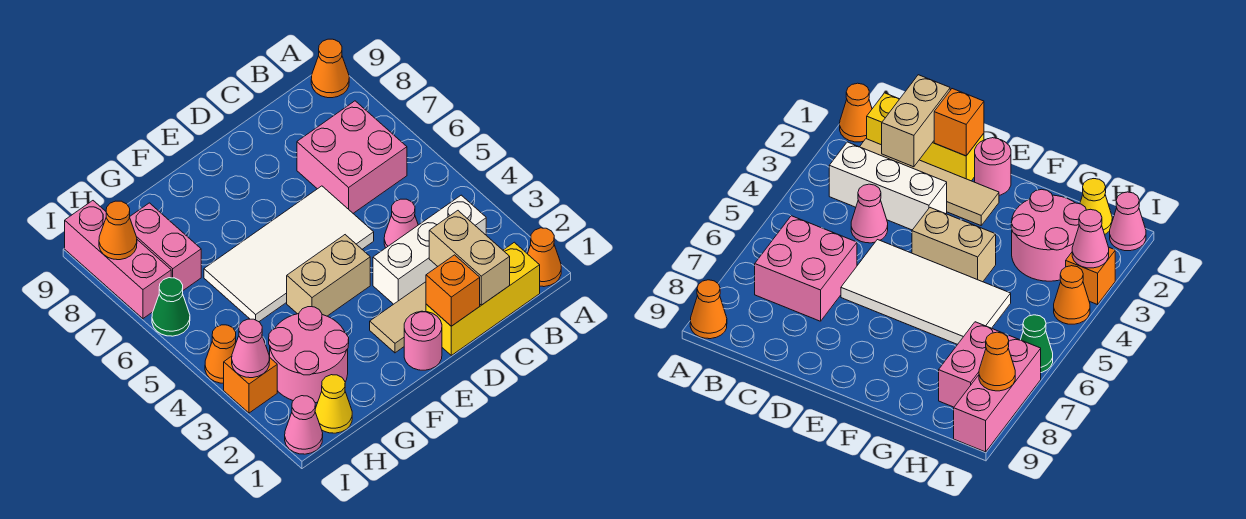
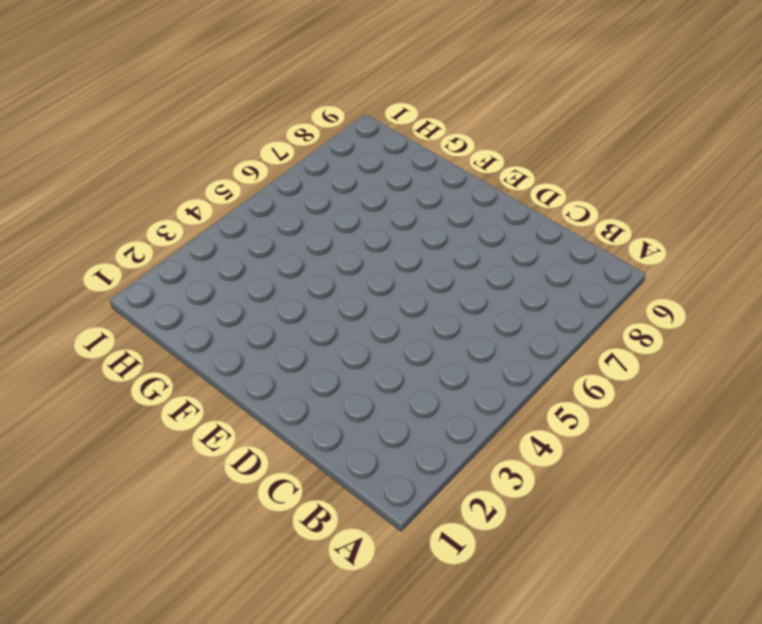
none -> orange cone A1 level 1
none -> orange cone A9 level 1
none -> yellow brick B1:D1 level 1

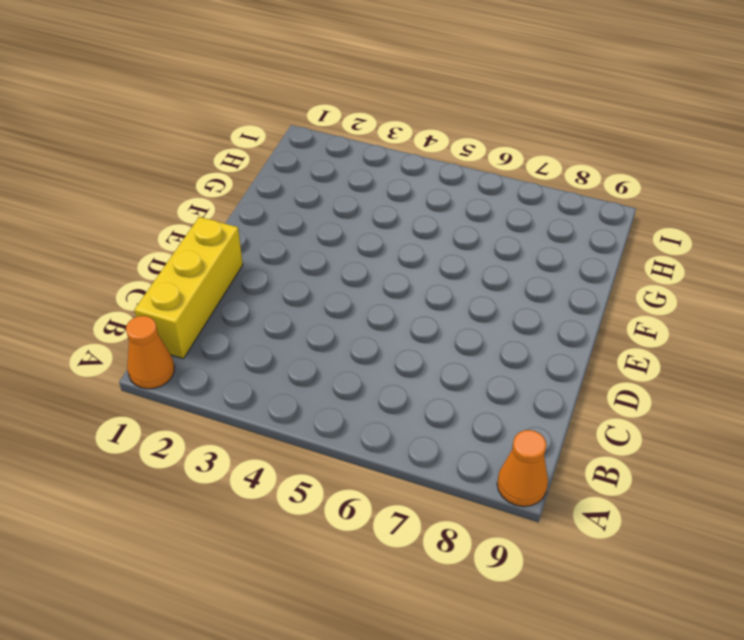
none -> tan tile B2:E2 level 1
none -> white brick B3:D3 level 1
none -> pink brick B6:C7 level 1

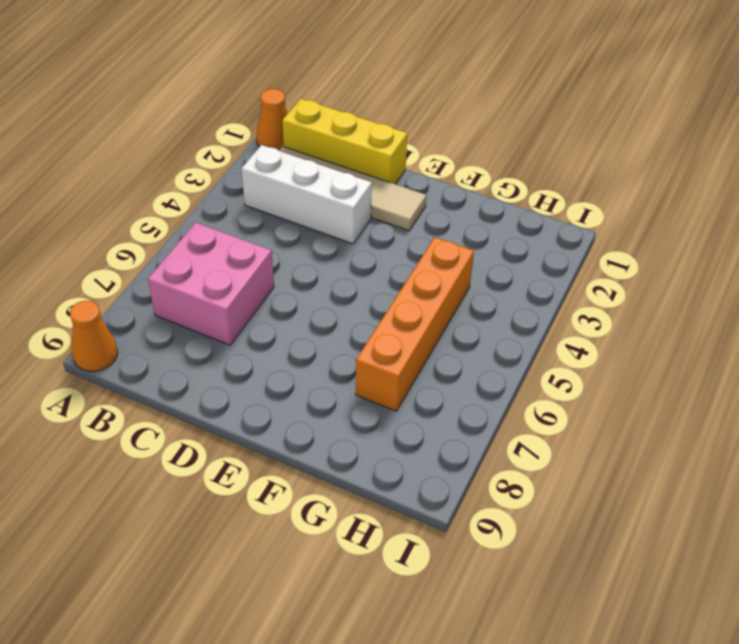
orange brick G4:G7 level 1 -> white tile D5:G6 level 1
none -> pink cone C4 level 1
none -> pink round brick E1 level 1
none -> tan brick E4:F4 level 1

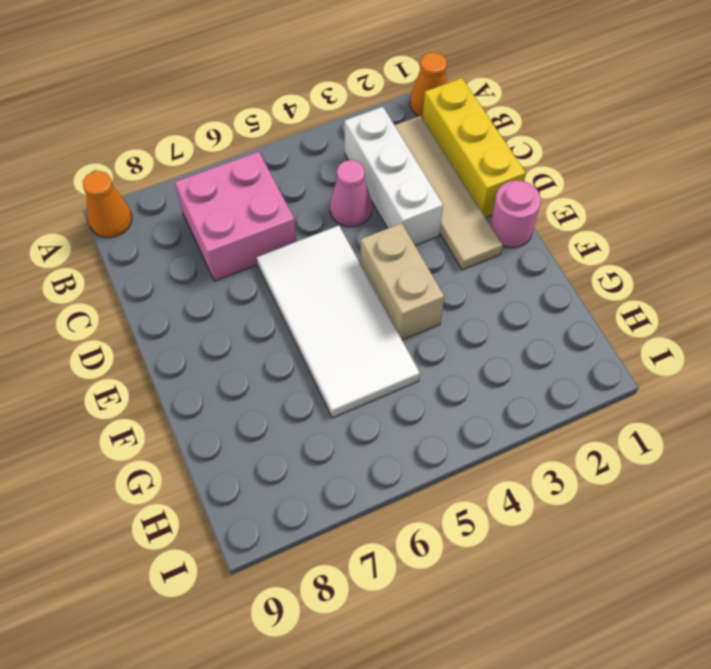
none -> pink round brick G2:H3 level 1
none -> yellow cone H1 level 1
none -> pink brick H7:H8 level 1

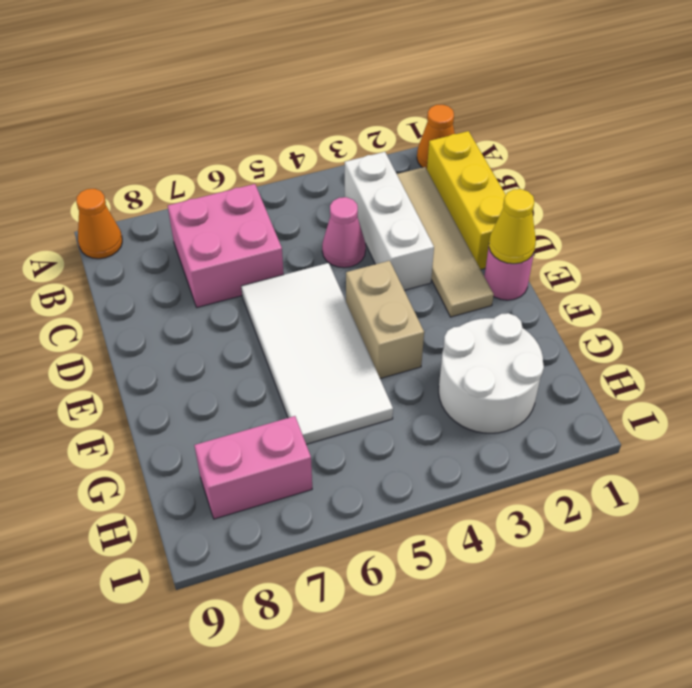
yellow cone E1 level 2 -> yellow cone H1 level 1
white round brick G2:H3 level 1 -> pink round brick G2:H3 level 1
none -> pink cone I1 level 1
none -> orange brick I3 level 1
none -> orange cone I4 level 1

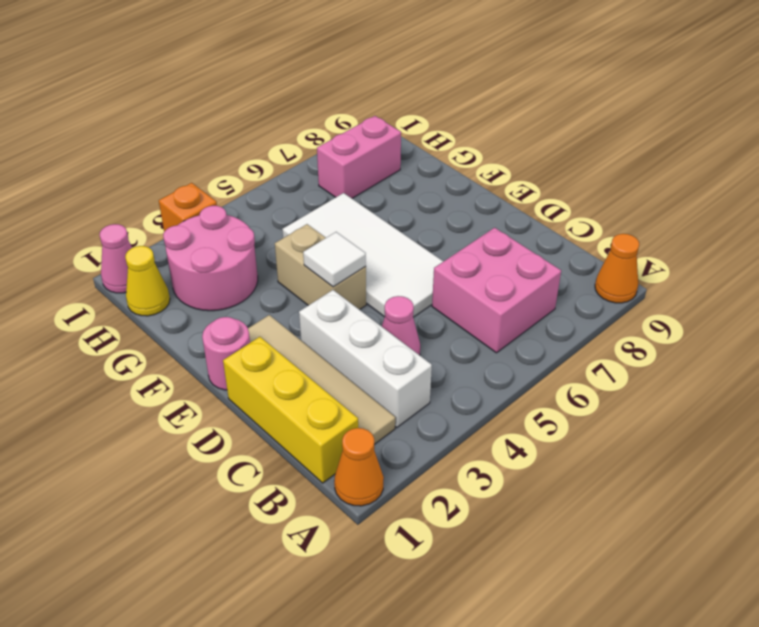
white tile E4 level 2 -> none
none -> orange cone I4 level 1
none -> green cone I6 level 1
none -> pink brick I7:I9 level 1

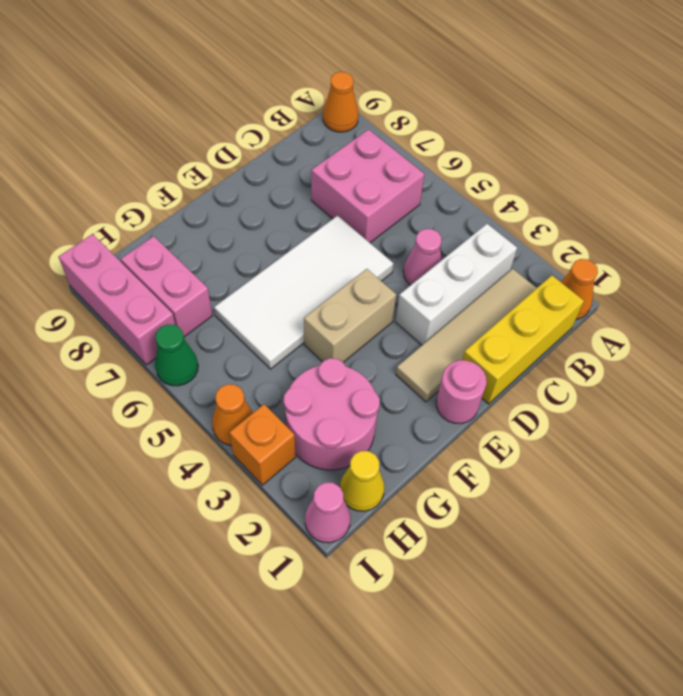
none -> tan brick C1:C2 level 2
none -> orange brick D1 level 2
none -> pink cone I3 level 2

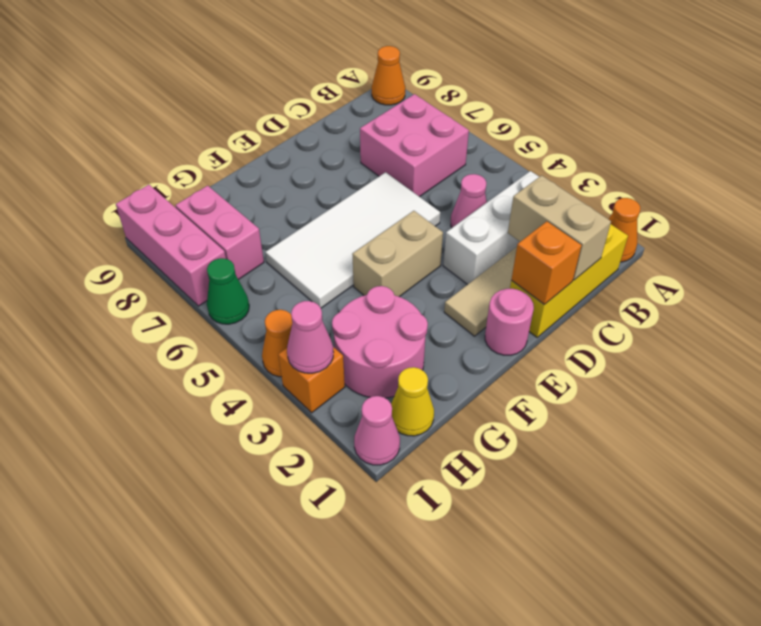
none -> orange cone I8 level 2

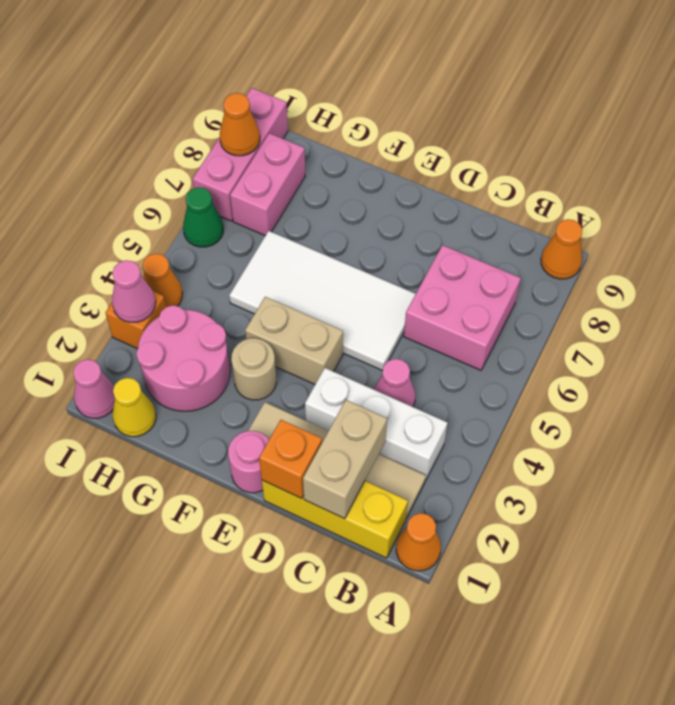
tan round brick F3 level 1 -> none

